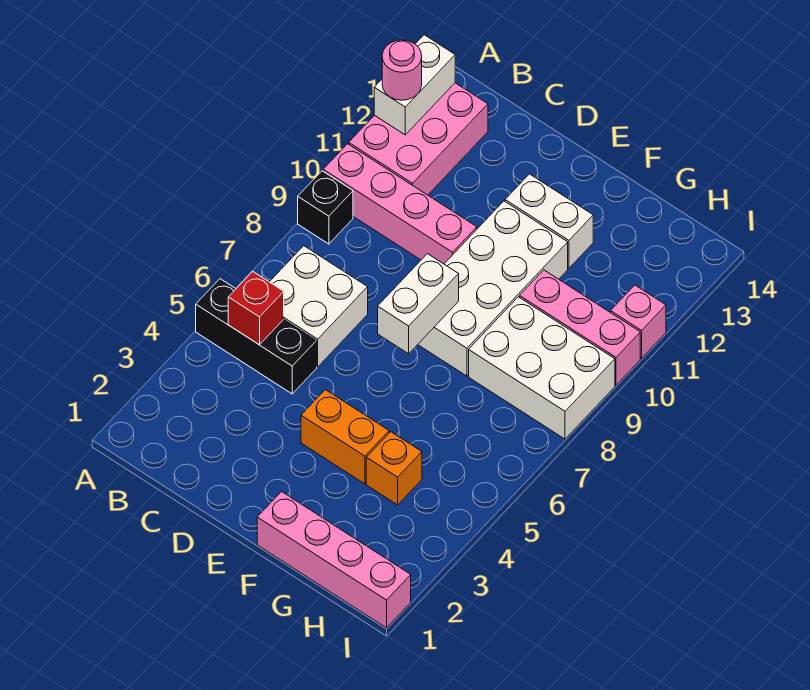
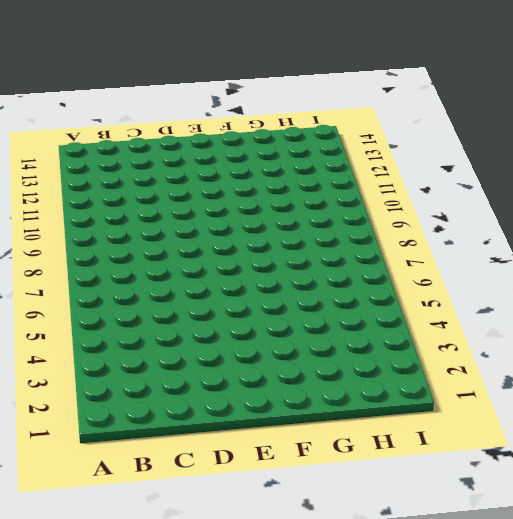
none -> black brick A5:C5 level 1
none -> black brick A9 level 1
none -> pink brick A10:D10 level 1

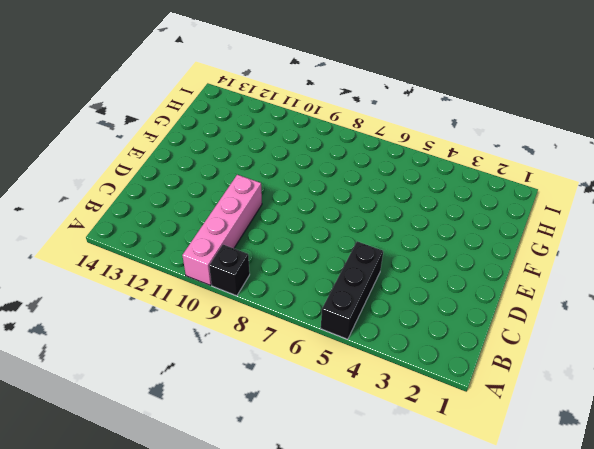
none -> pink brick A11:B13 level 1
none -> white brick B6:C7 level 1
none -> orange brick E4:F4 level 1

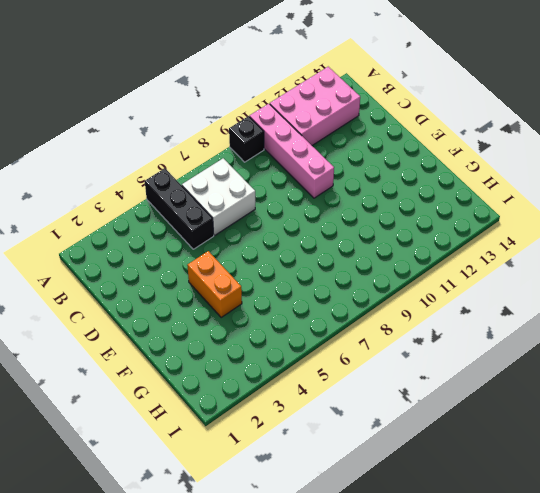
none -> white brick E8:F11 level 1
none -> white brick E12:F12 level 1
none -> pink brick F1:I1 level 1

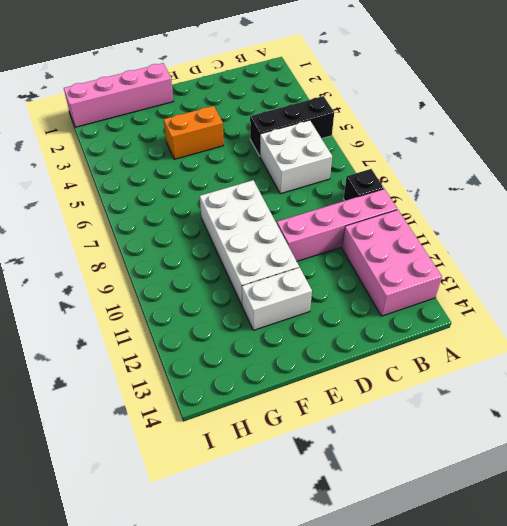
none -> orange brick G4 level 1
none -> white brick G8:I9 level 1
none -> pink brick G10:I10 level 1

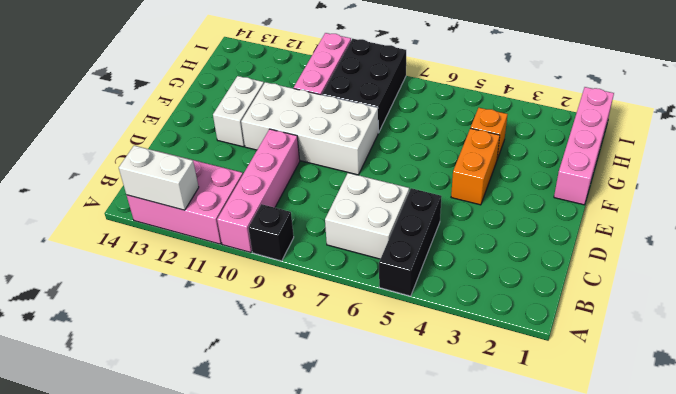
black brick G8:I9 level 1 -> white brick G8:I9 level 1
none -> pink brick I11 level 1
none -> red brick B5 level 2
none -> white brick E7:E8 level 2

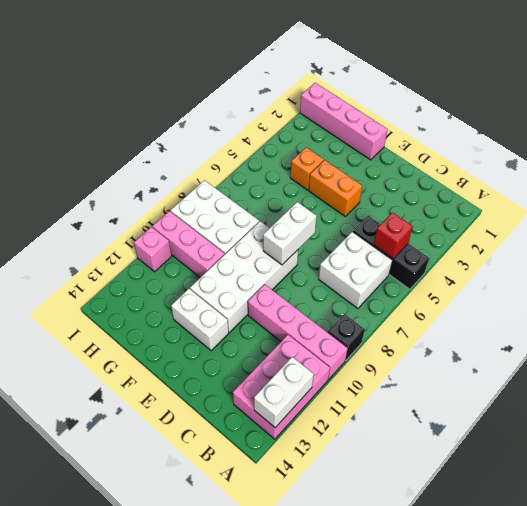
none -> pink round brick A12 level 3

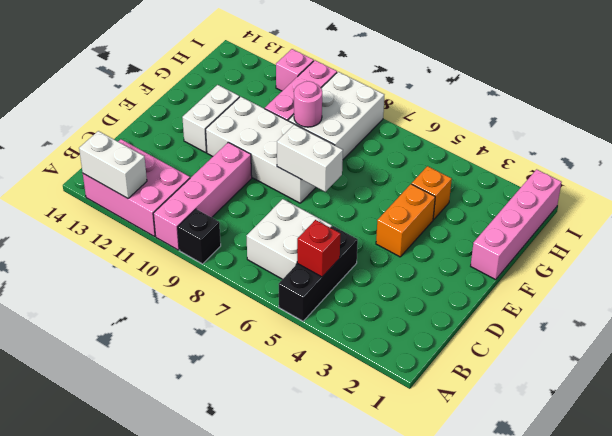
pink round brick G9 level 2 -> pink round brick A12 level 3

